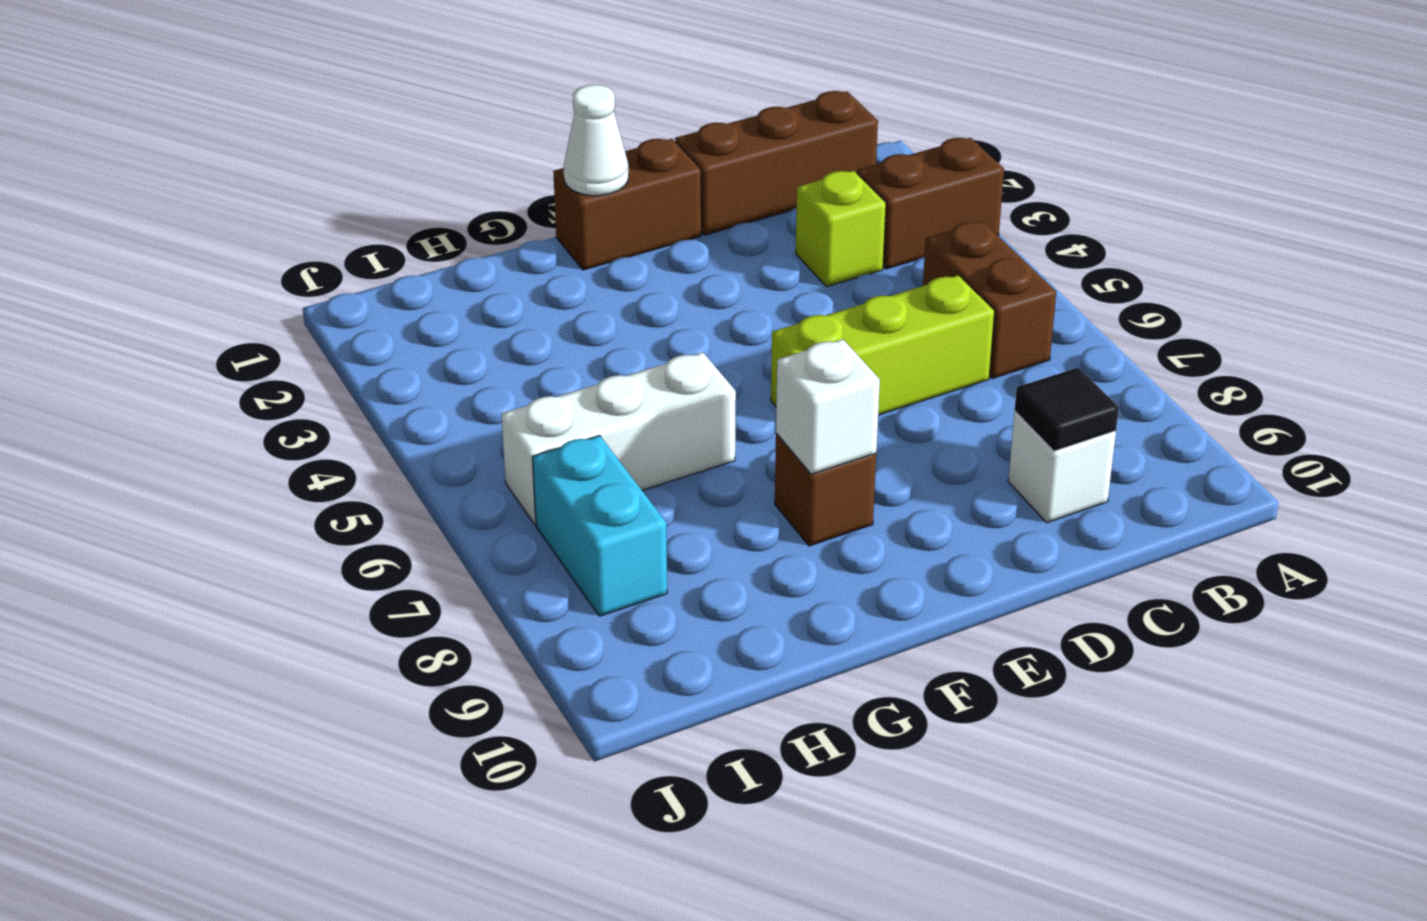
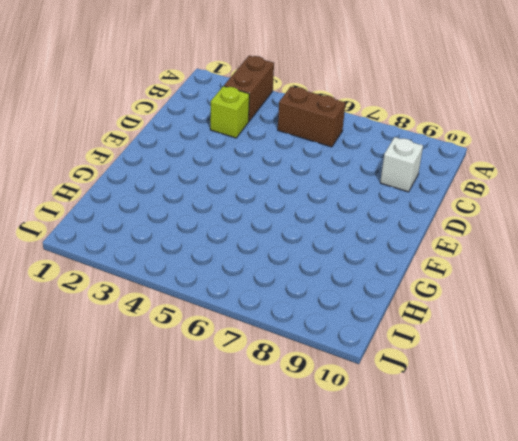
none -> brown brick B1:D1 level 1
none -> lime brick C6:E6 level 1
none -> brown brick E1:F1 level 1

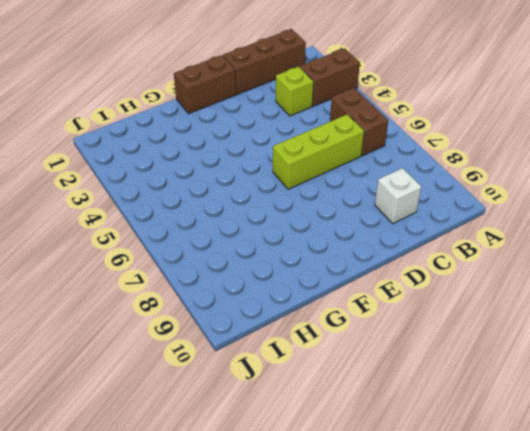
none -> brown brick F8 level 1
none -> white brick G6:I6 level 1
none -> cyan brick I7:I8 level 1

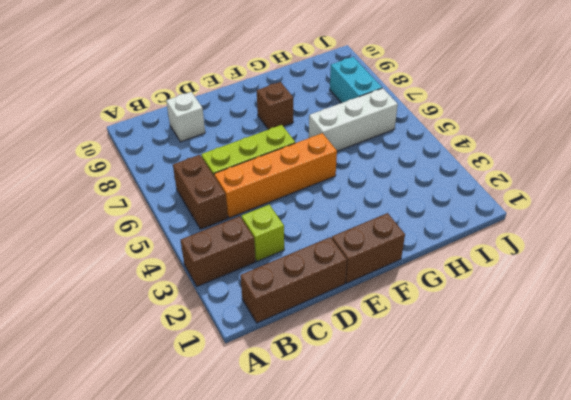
orange brick C5:F5 level 1 -> none
none -> black tile C9 level 2
none -> white cone F1 level 2
none -> white brick F8 level 2

